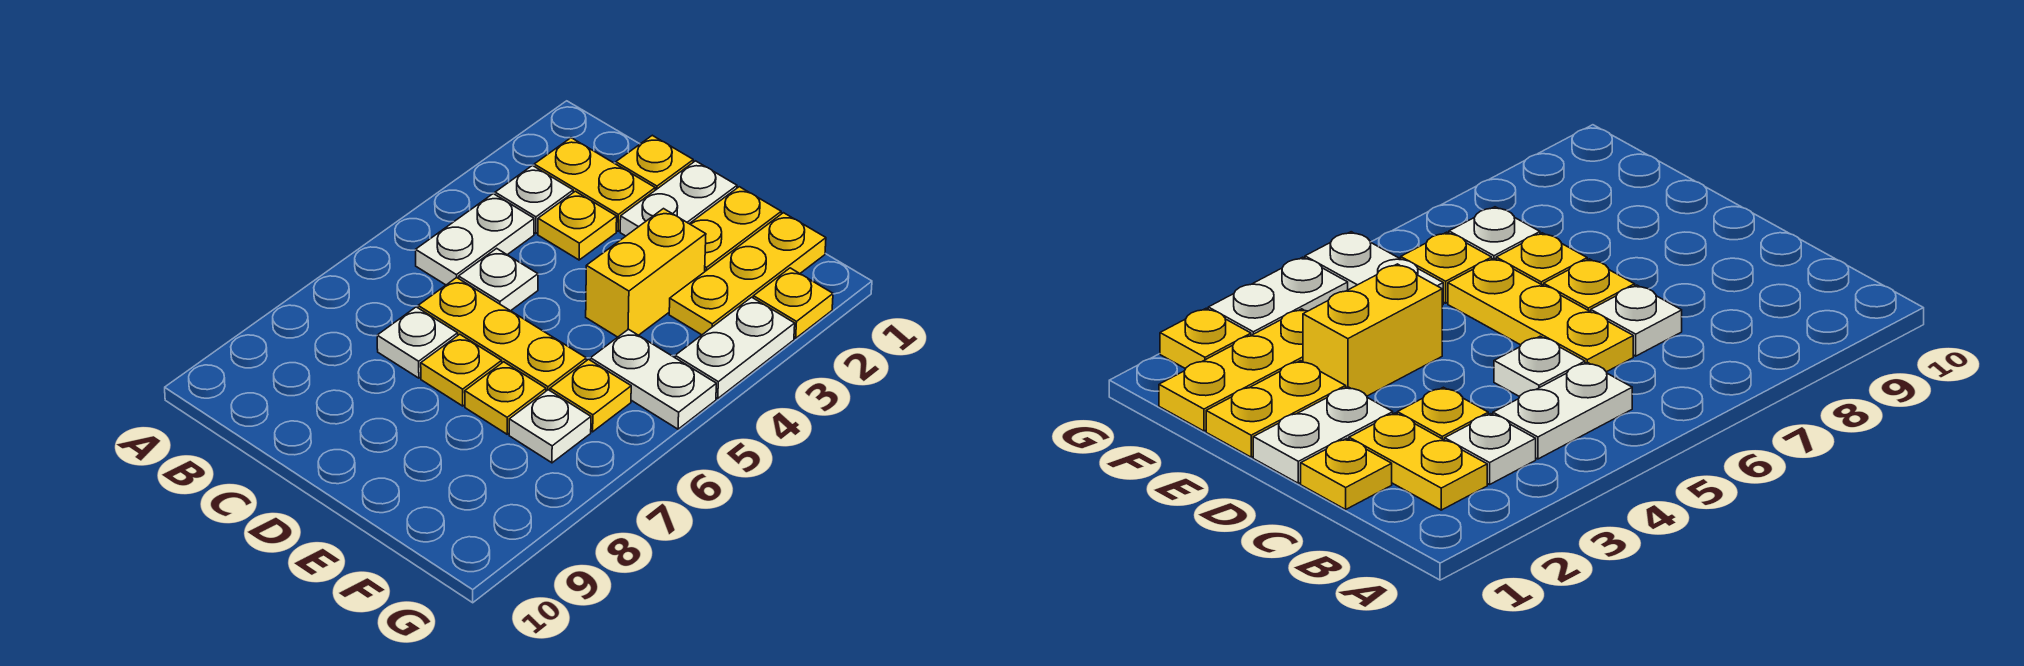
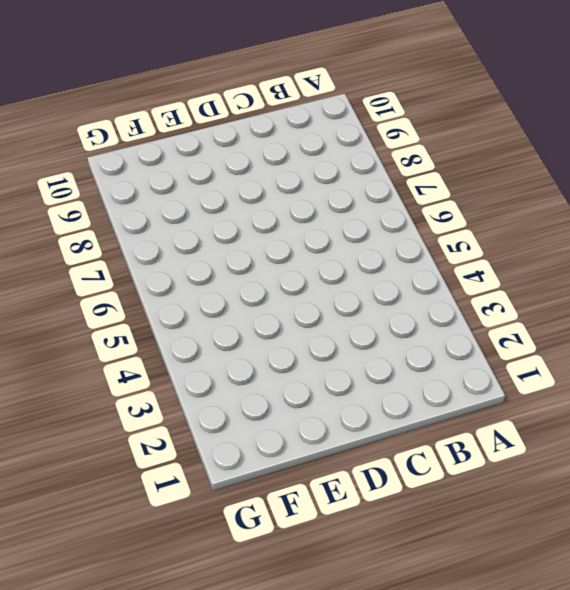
none -> yellow plate B2:C2 level 1
none -> white plate B3 level 1
none -> white plate B4:B5 level 1

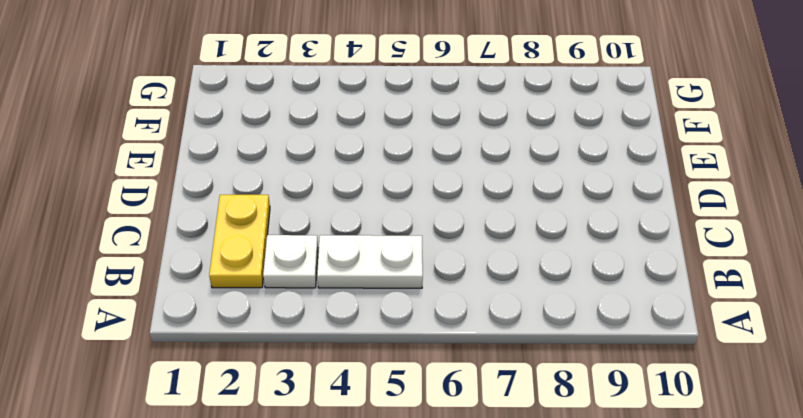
none -> yellow plate C1 level 1
none -> yellow plate C3 level 1
none -> white plate C5 level 1

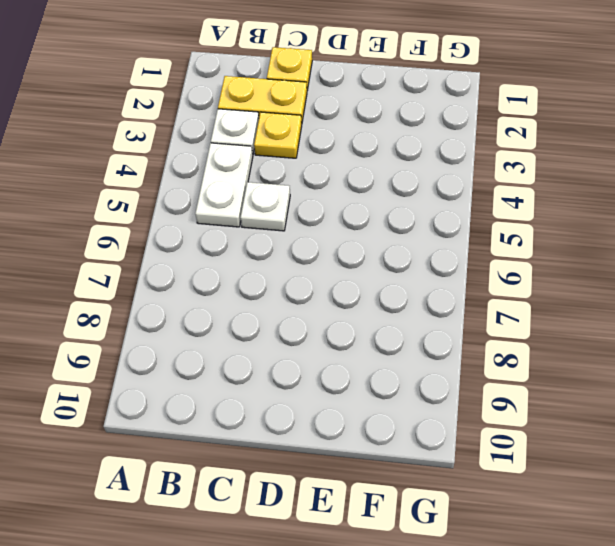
none -> yellow plate C6:E6 level 1
none -> white plate C7 level 1
none -> white plate D1:D2 level 1

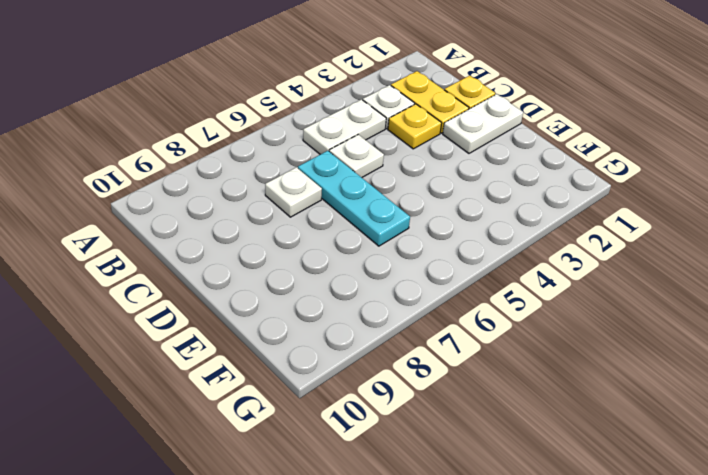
cyan plate C6:E6 level 1 -> yellow plate C6:E6 level 1
none -> yellow plate D7 level 1
none -> yellow plate E1:E2 level 1
none -> yellow brick E3:E4 level 1

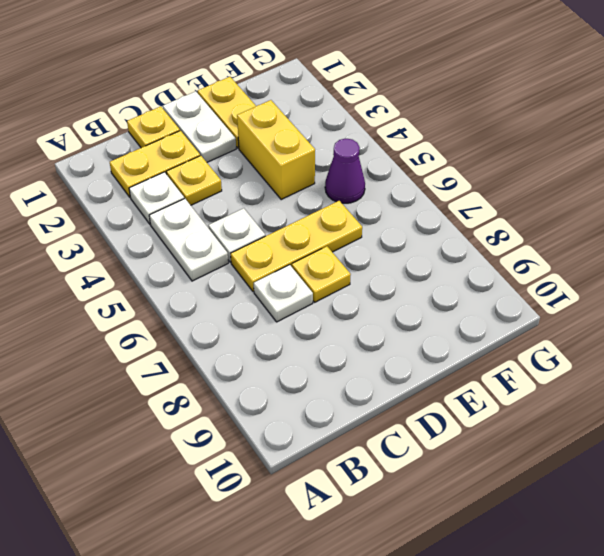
purple cone F5 level 1 -> white plate F5:G5 level 1
none -> yellow plate E7 level 1
none -> yellow plate F1:F3 level 1
none -> yellow plate F6 level 1

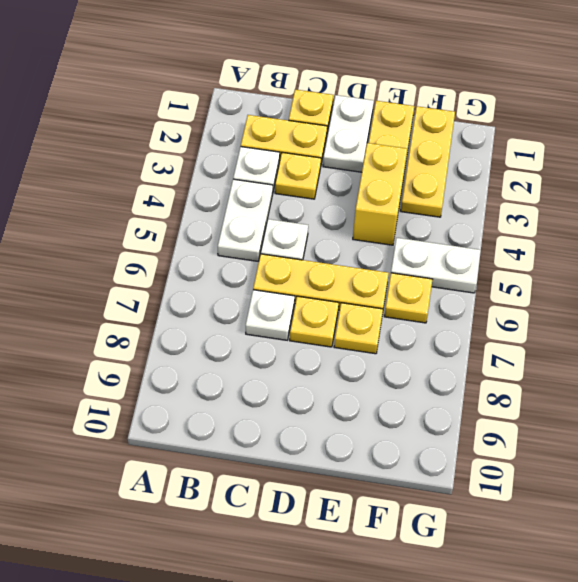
none -> white plate F7 level 1
none -> yellow plate G2 level 1
none -> white plate G3:G4 level 1

